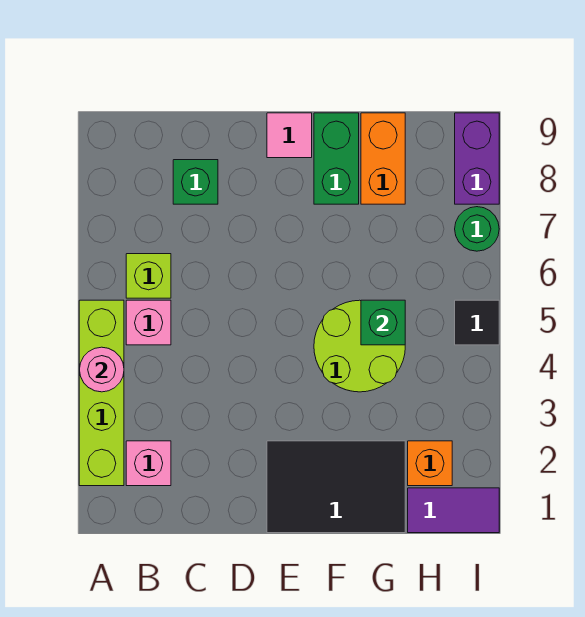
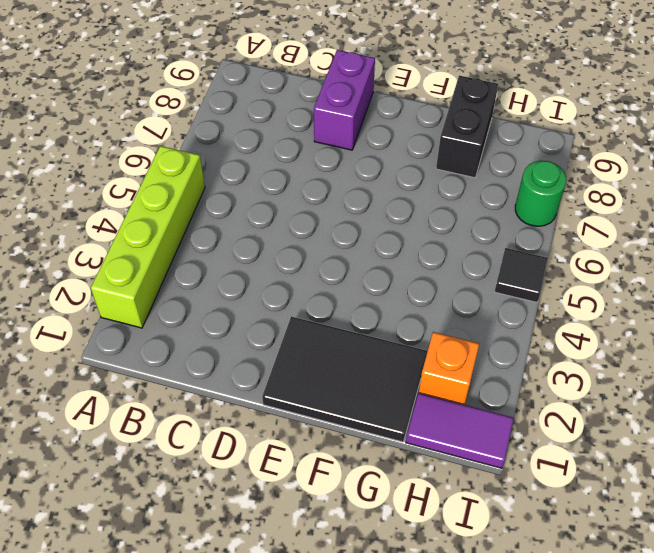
purple brick D8:D9 level 1 -> purple brick I8:I9 level 1
black brick G8:G9 level 1 -> orange brick G8:G9 level 1
none -> pink brick B2 level 1
none -> pink brick B5 level 1
none -> lime brick B6 level 1

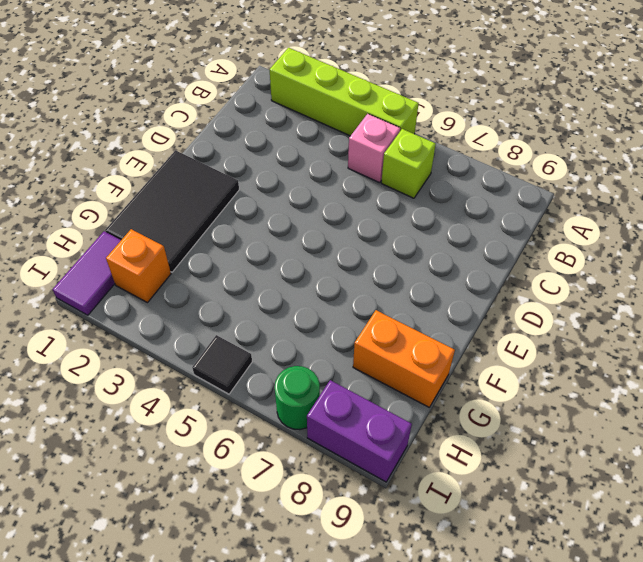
none -> pink brick B2 level 1
none -> green brick C8 level 1
none -> pink tile E9 level 1

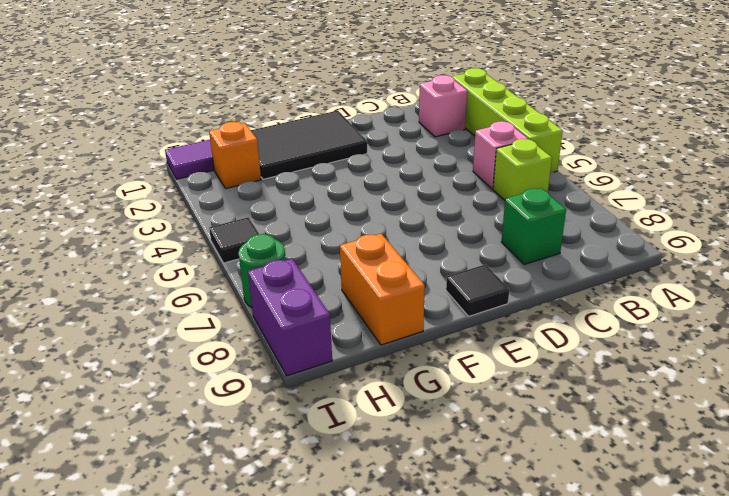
black tile E9 level 1 -> pink tile E9 level 1
none -> lime round brick F4:G5 level 1
none -> green brick F8:F9 level 1
none -> pink round brick A4 level 2

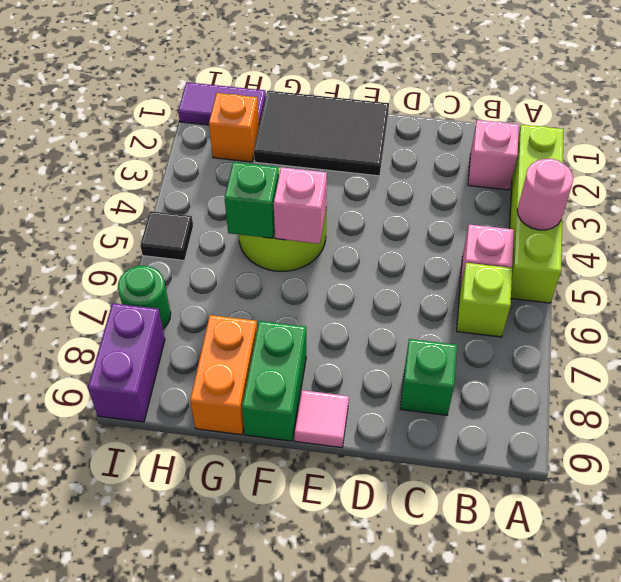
pink brick F5 level 2 -> none

